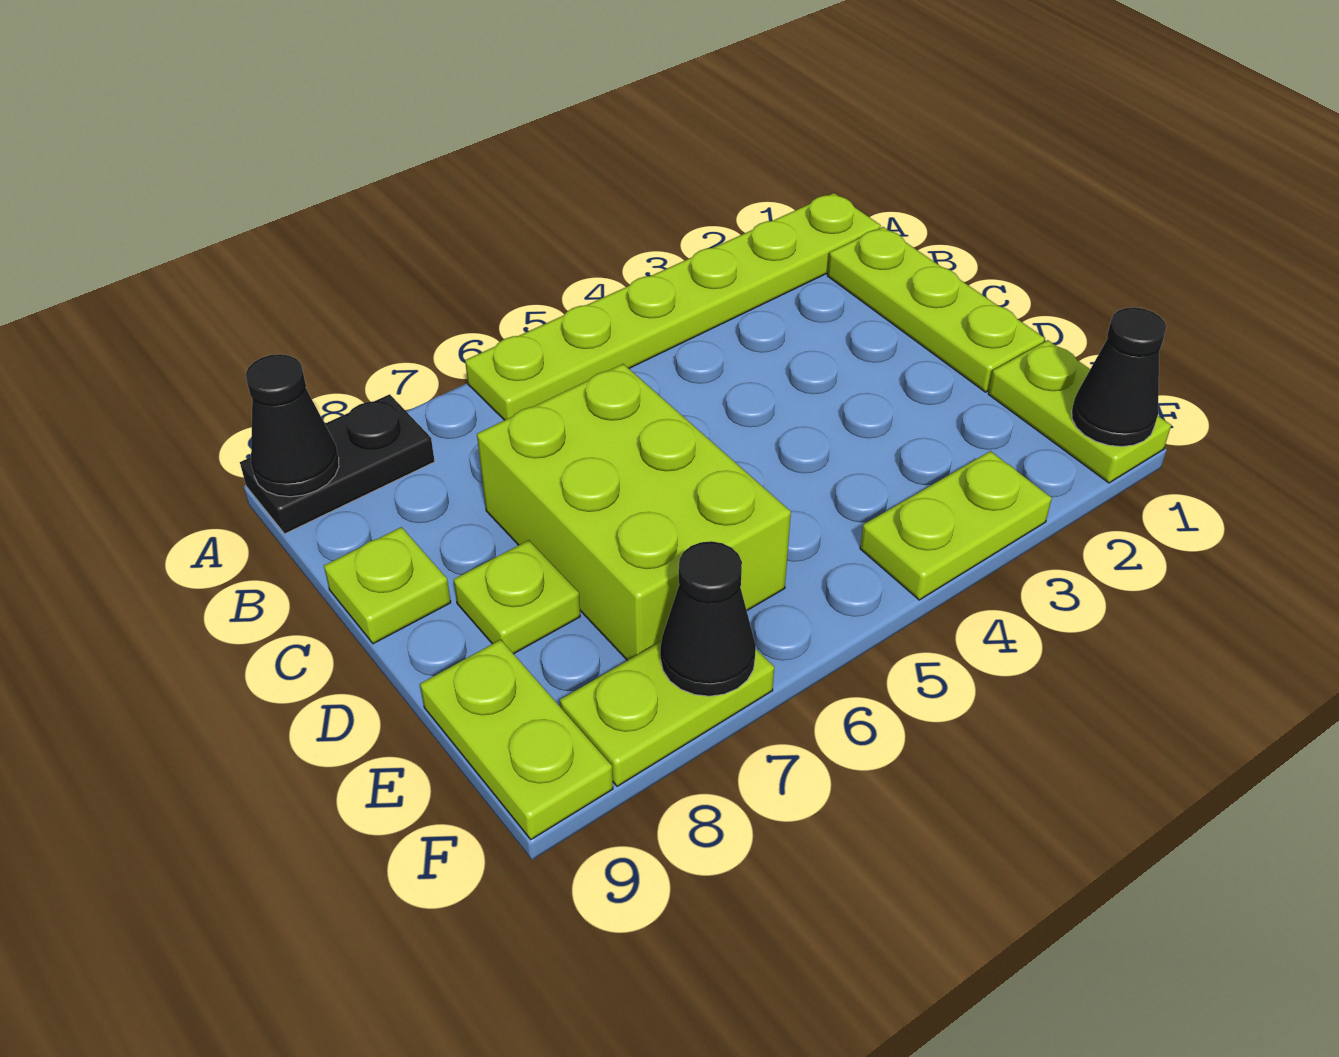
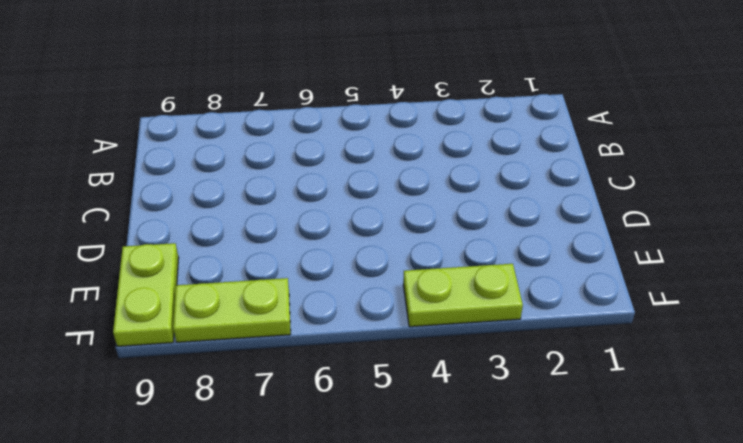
none -> lime plate A1:A6 level 1
none -> black plate A8:A9 level 1
none -> lime plate B1:D1 level 1

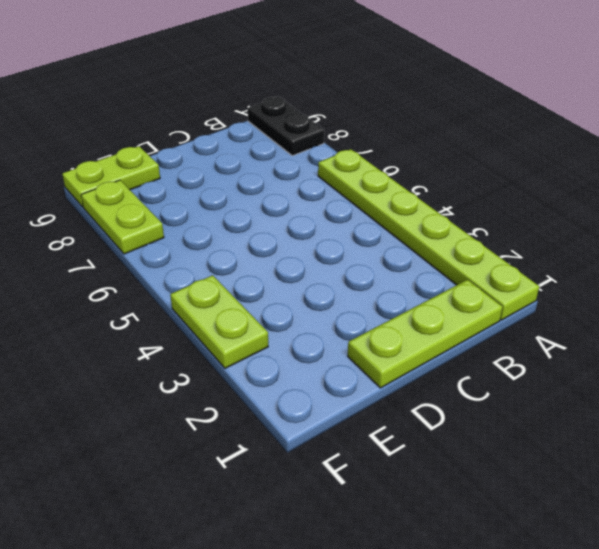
none -> lime brick C6:E7 level 1
none -> lime plate C9 level 1
none -> lime plate D8 level 1

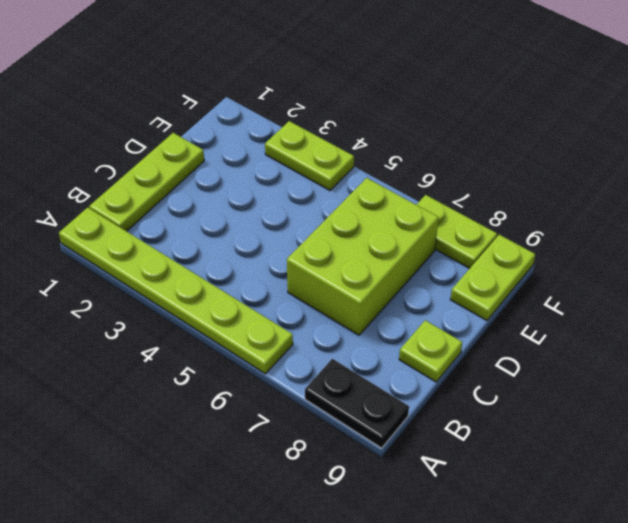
none -> lime plate D8 level 1
none -> lime plate E1:F1 level 1
none -> black cone A9 level 2

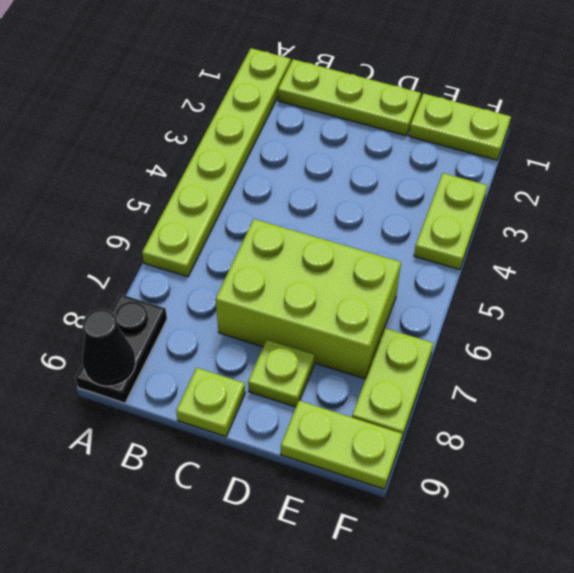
none -> black cone F1 level 2
none -> black cone F7 level 2

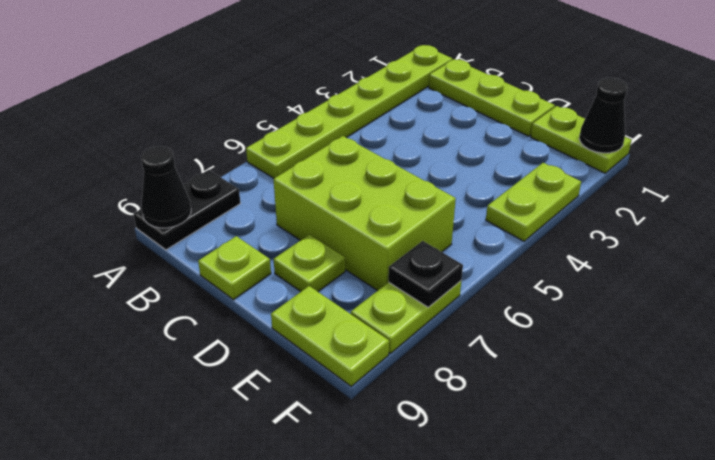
black plate F7 level 2 -> black cone F7 level 2

